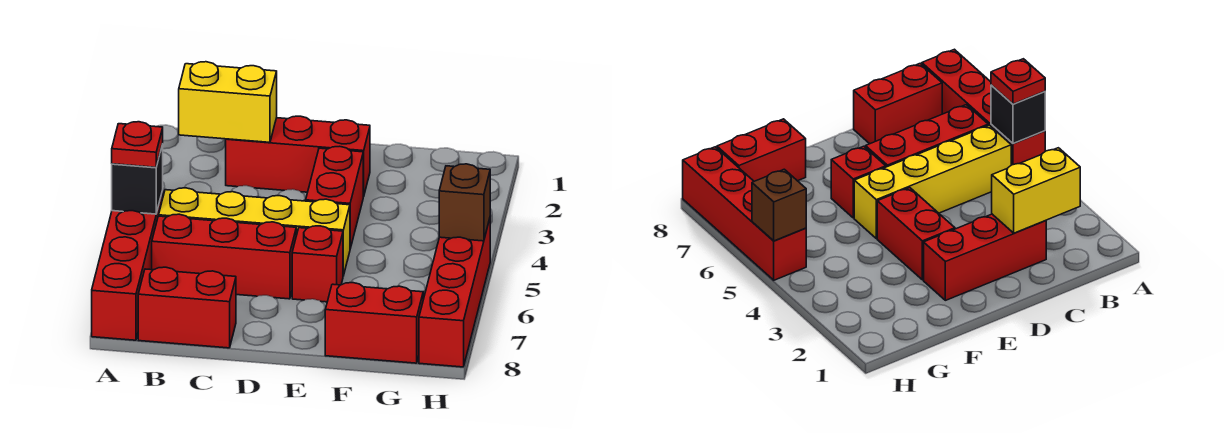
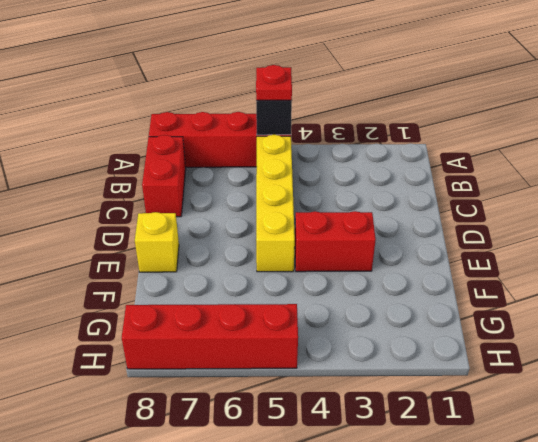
yellow brick E8 level 1 -> none
none -> red brick B6:D6 level 1
none -> red brick C2:E2 level 1
none -> red brick E6 level 1

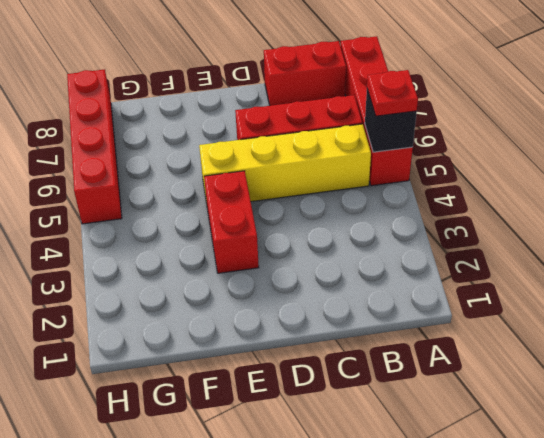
none -> red brick C2:E2 level 1
none -> red brick E6 level 1
none -> red brick F8:G8 level 1

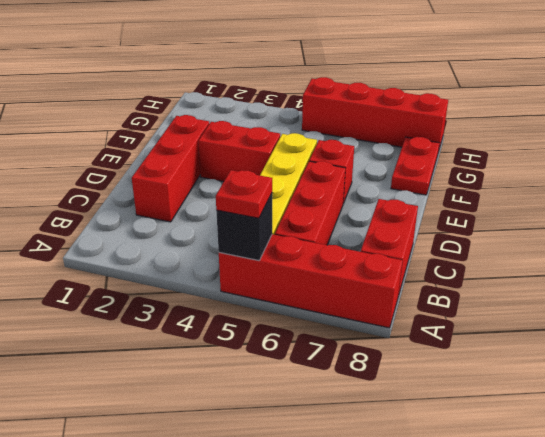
red plate F8:G8 level 1 -> red brick F8:G8 level 1
none -> yellow brick B2:C2 level 2
none -> brown brick H5 level 2

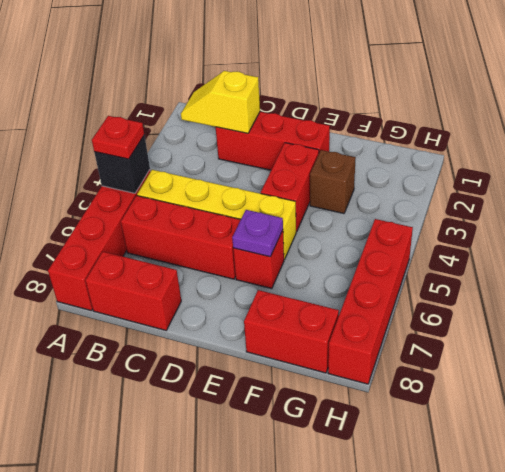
yellow slope B2:C2 level 2 top C -> yellow brick B2:C2 level 2
purple plate E6 level 2 -> none
brown brick F3 level 1 -> brown brick H5 level 2

